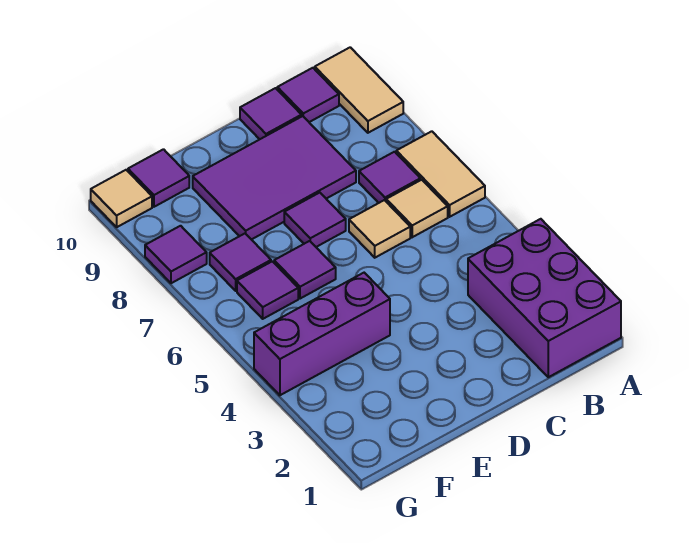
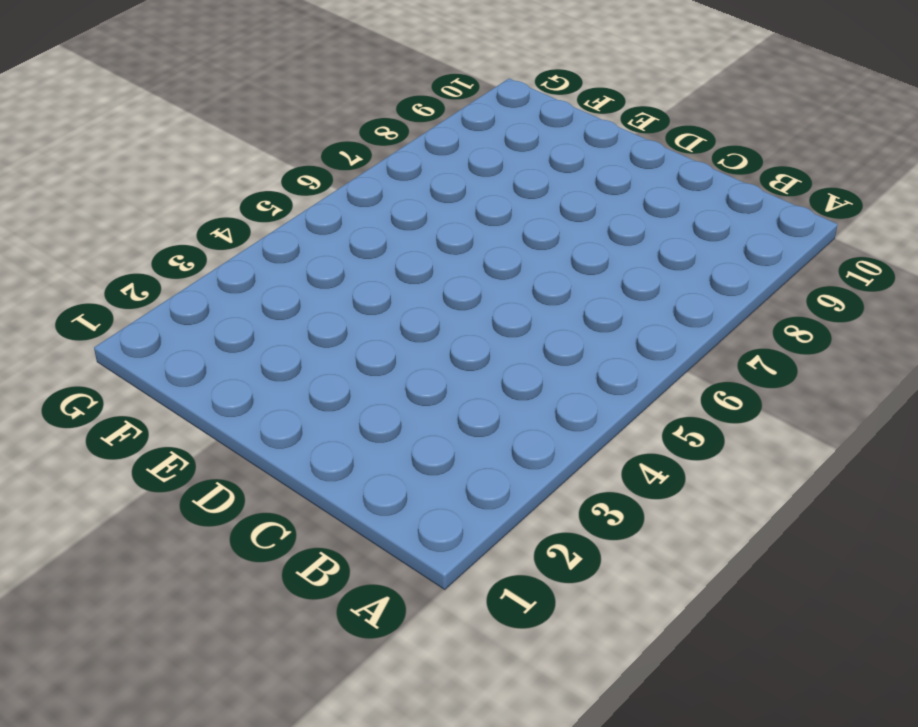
none -> purple brick A1:B3 level 1
none -> tan tile A6:A7 level 1
none -> tan tile A9:A10 level 1

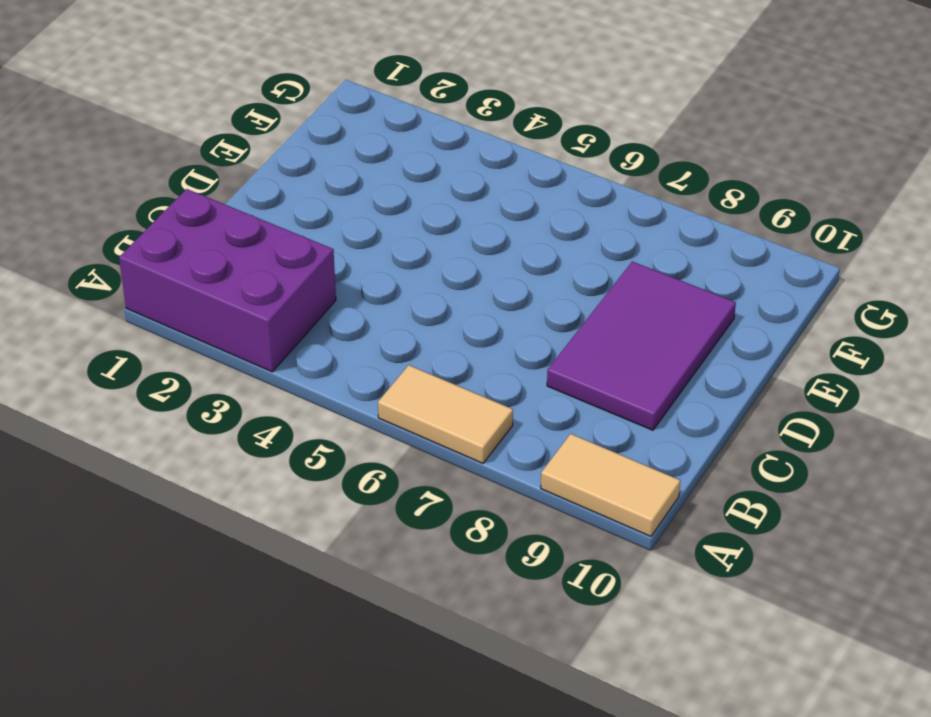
none -> tan tile B6 level 1
none -> purple tile B7 level 1
none -> purple tile B10 level 1

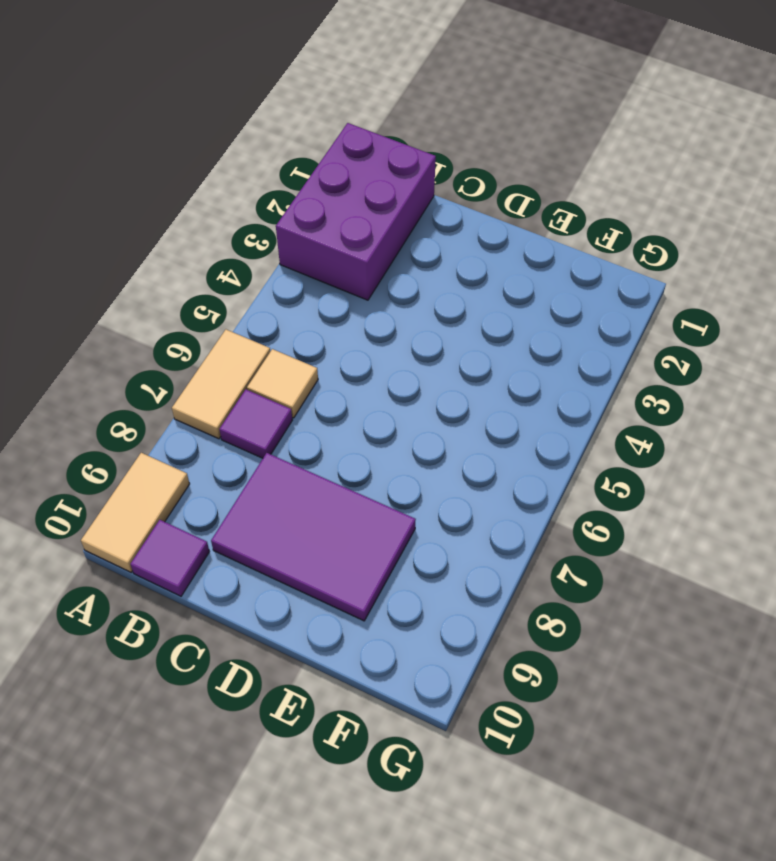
none -> tan tile C6 level 1
none -> purple tile C10 level 1
none -> purple tile D7 level 1

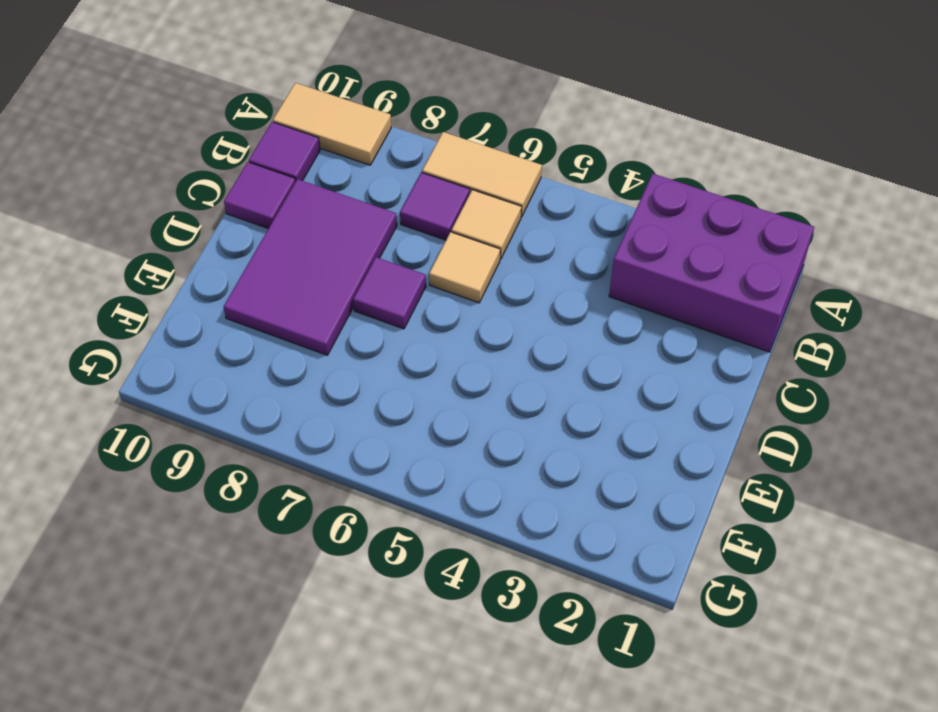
none -> purple brick E4:G4 level 1
none -> purple tile E6 level 1
none -> purple tile F6 level 1

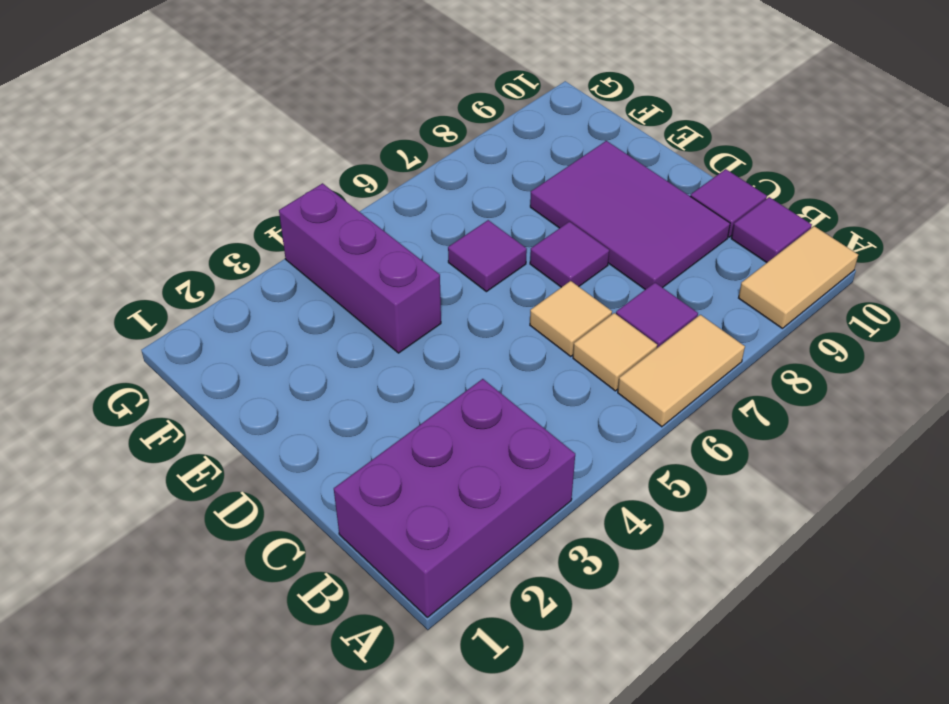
none -> purple tile F6 level 1
none -> purple tile F7 level 1
none -> purple tile F10 level 1

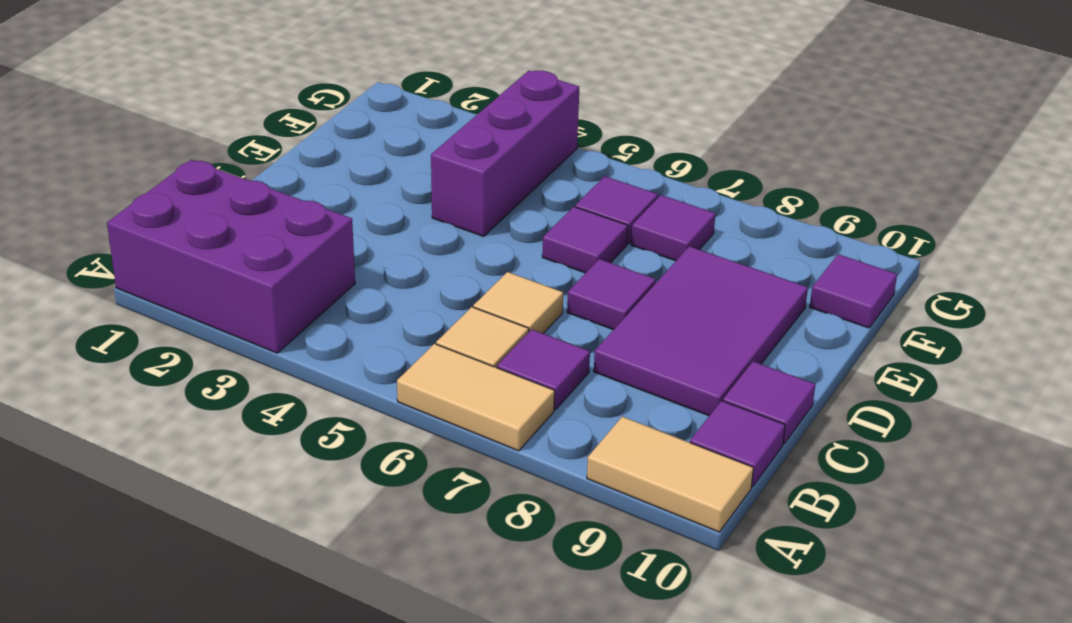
none -> purple tile G8 level 1
none -> tan tile G10 level 1

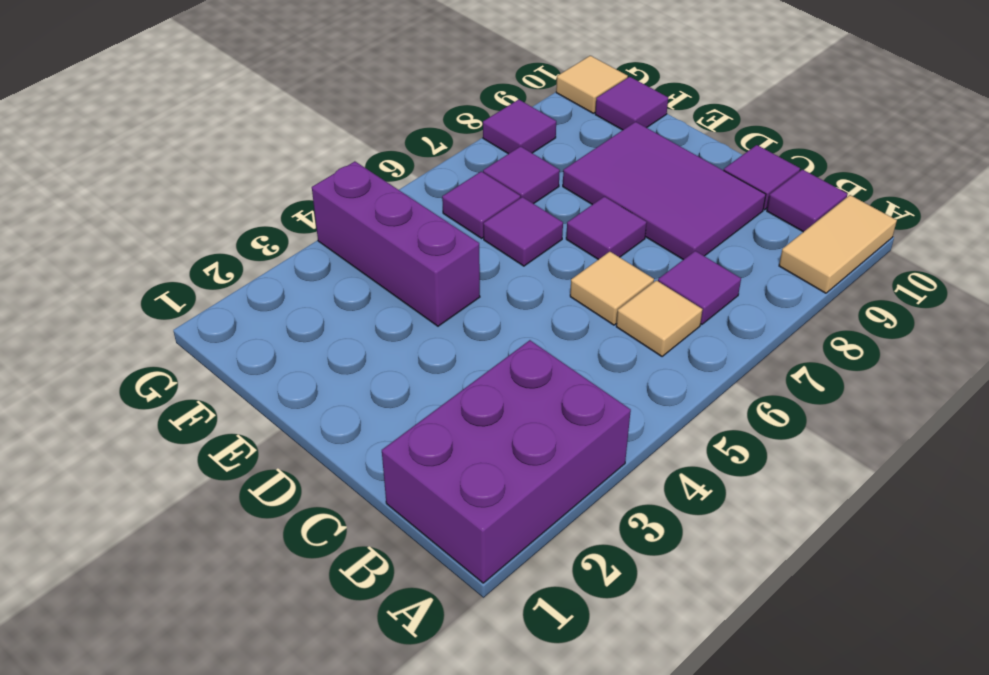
none -> tan tile A6:A7 level 1

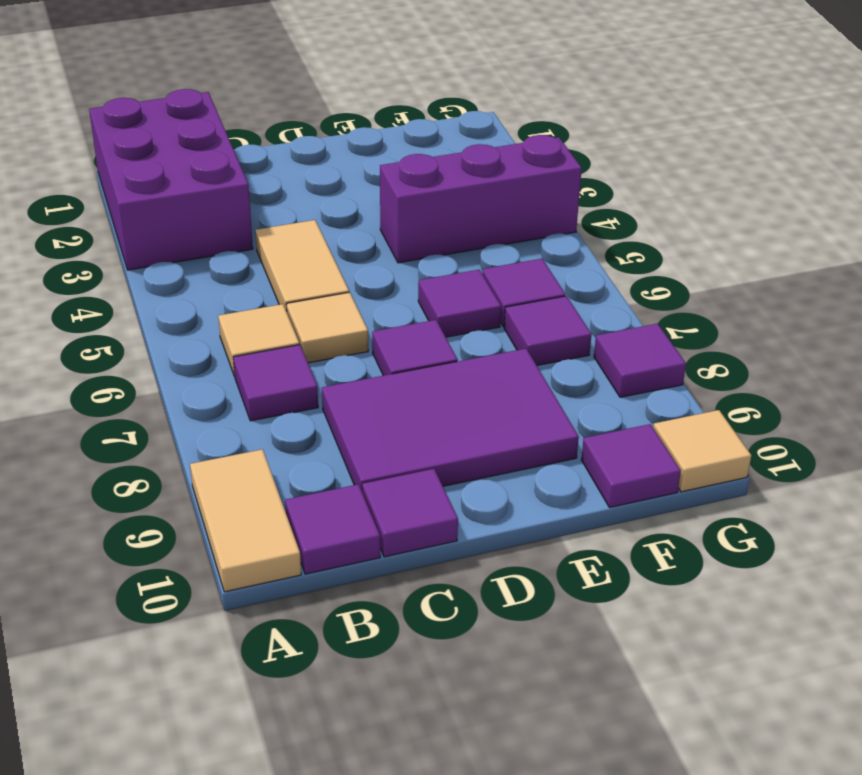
tan tile C4:C5 level 1 -> tan tile A6:A7 level 1

